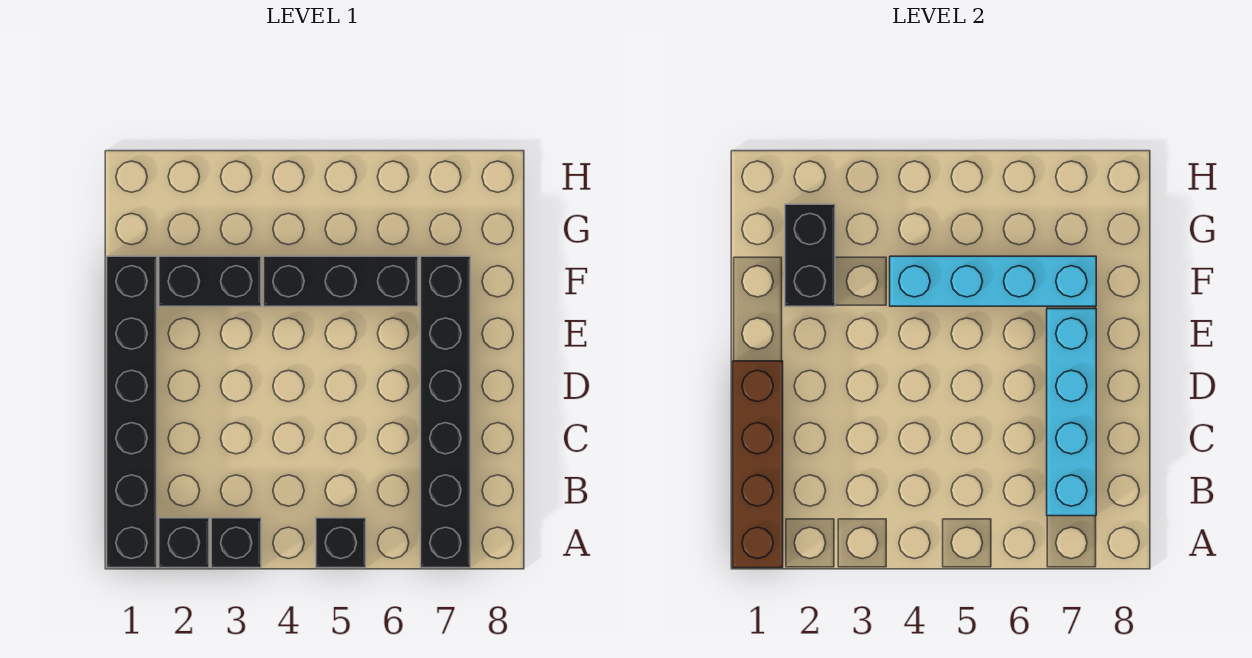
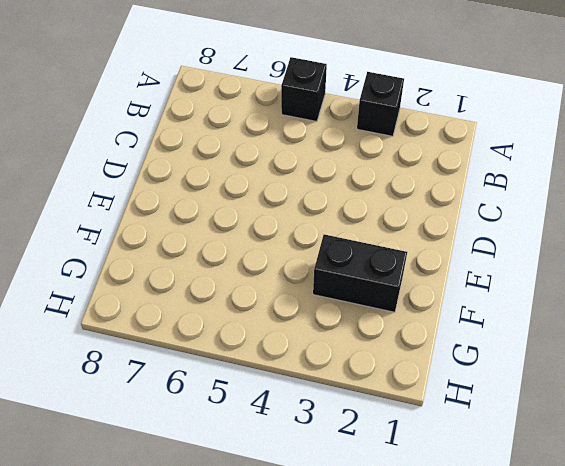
none -> black brick A1:F1 level 1
none -> black brick A2 level 1

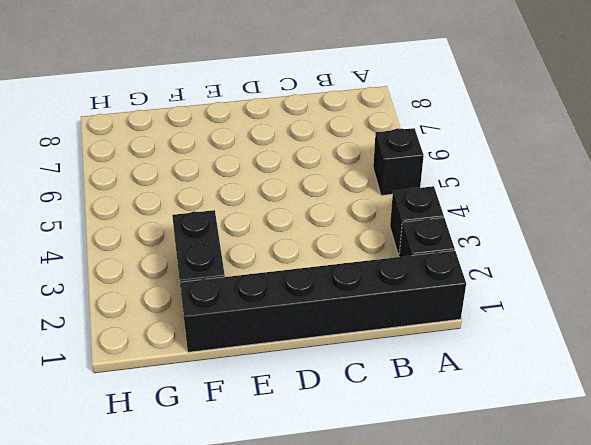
none -> black brick A7:F7 level 1
none -> black brick F4:F6 level 1

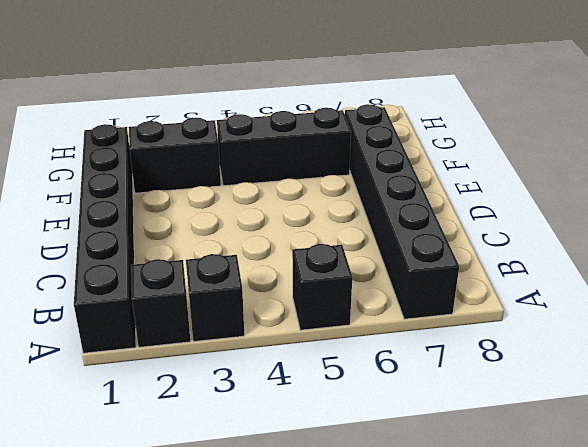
none -> brown brick A1:D1 level 2
none -> cyan brick B7:E7 level 2

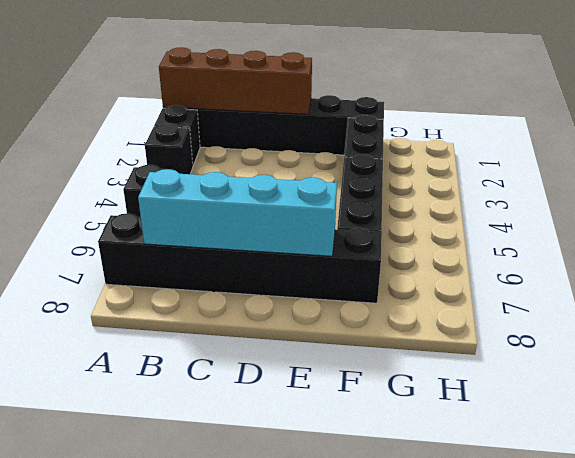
none -> black brick F2:G2 level 2
none -> cyan brick F4:F7 level 2

